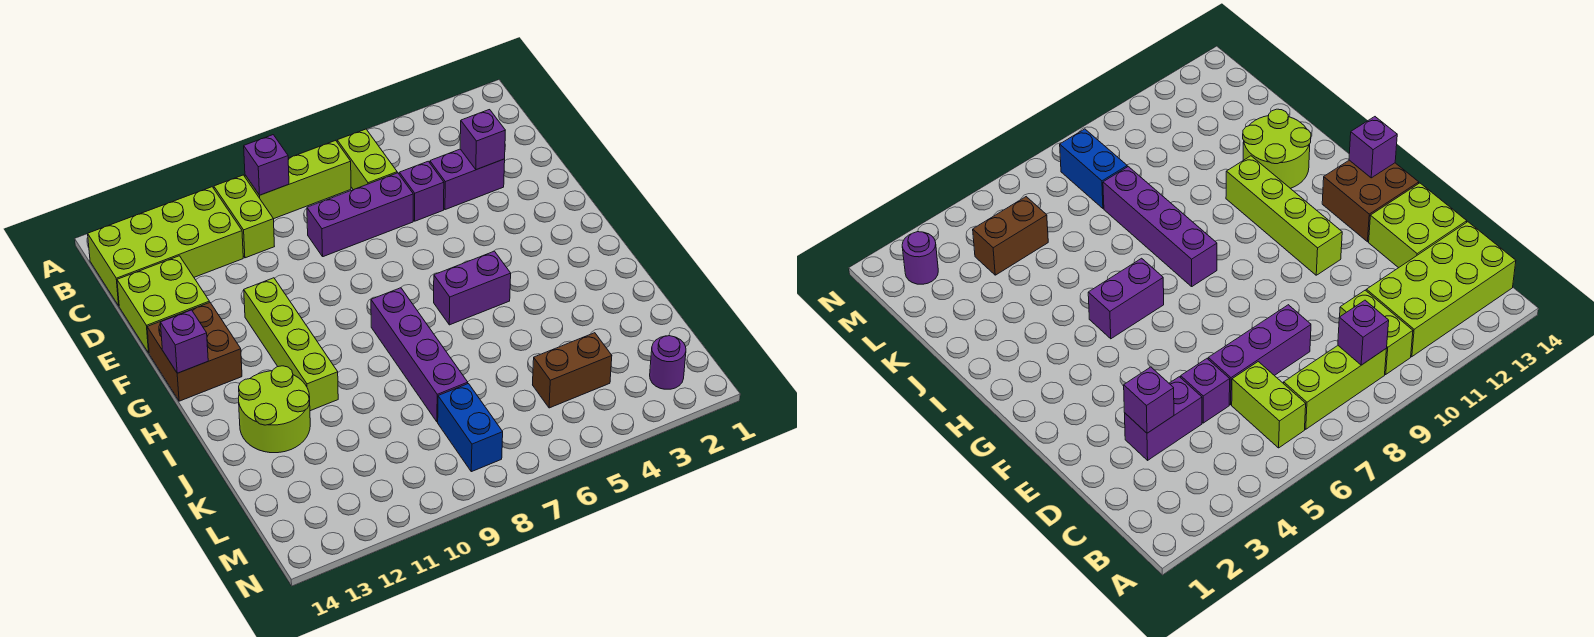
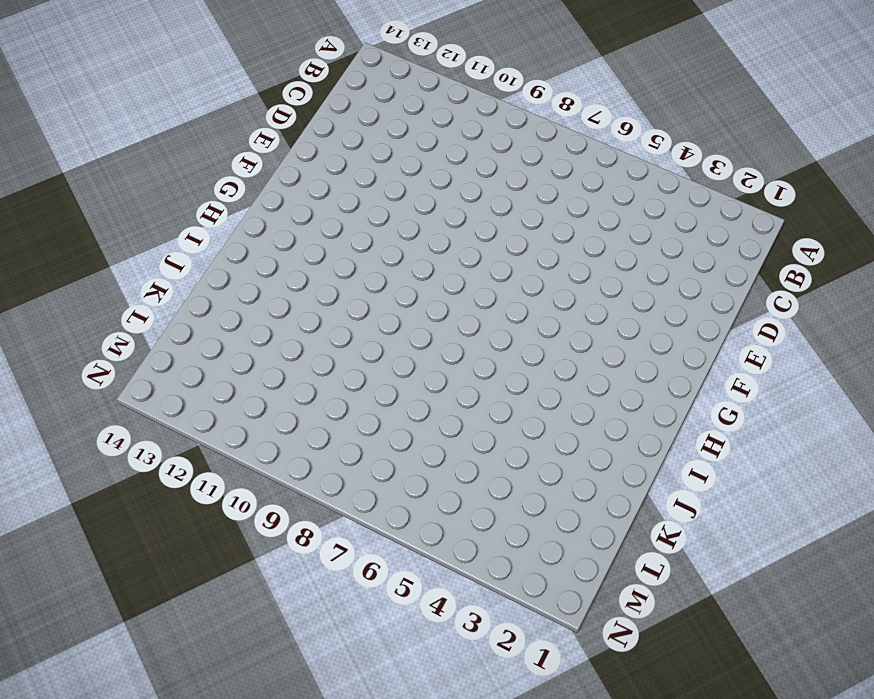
none -> lime brick B6:C6 level 1
none -> lime brick B7:B9 level 1
none -> lime brick B10:C10 level 1

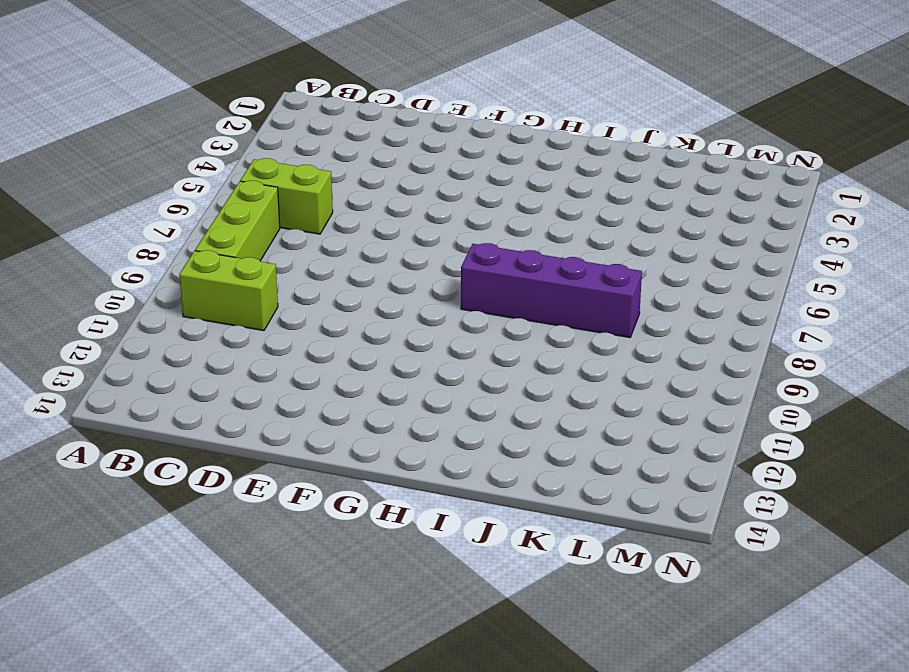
none -> lime brick B11:C14 level 1
none -> purple brick D3:D4 level 1
none -> purple brick D5 level 1

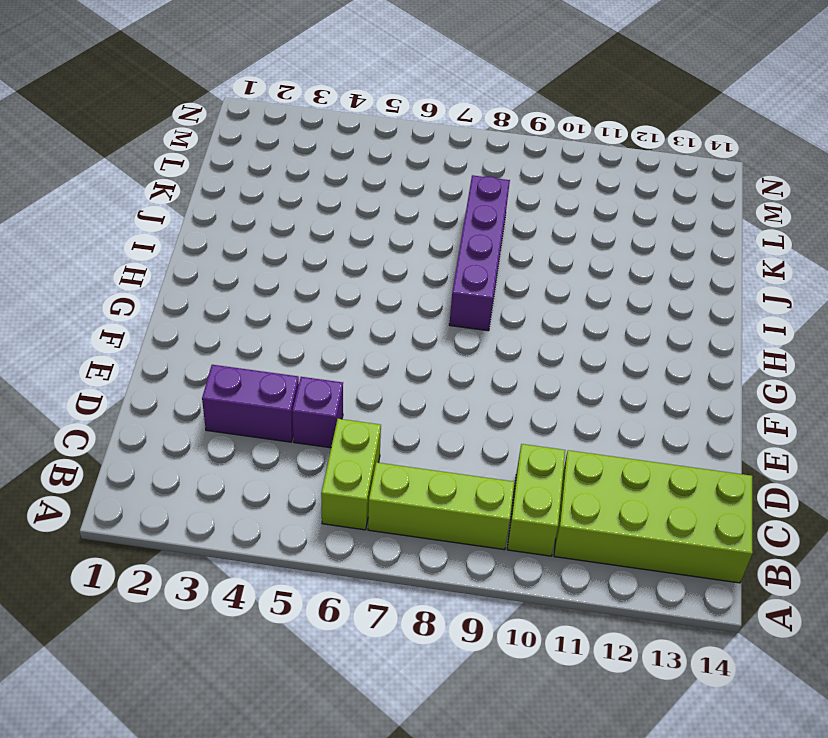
none -> purple brick D6:D8 level 1
none -> lime brick D13:E14 level 1
none -> lime brick F11:I11 level 1

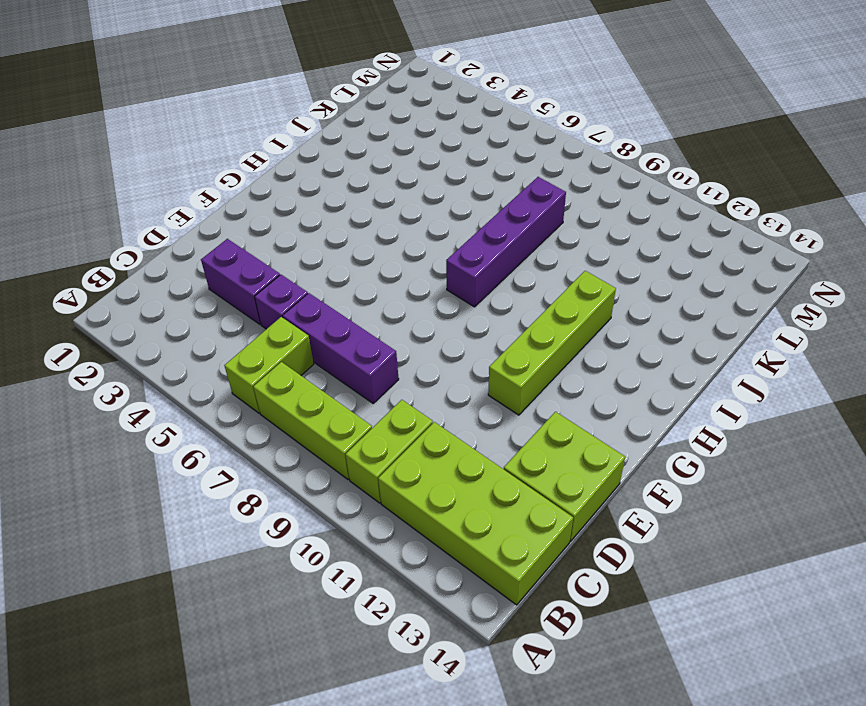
none -> brown brick F13:G14 level 1
none -> purple brick H5:H6 level 1
none -> lime round brick I12:J13 level 1

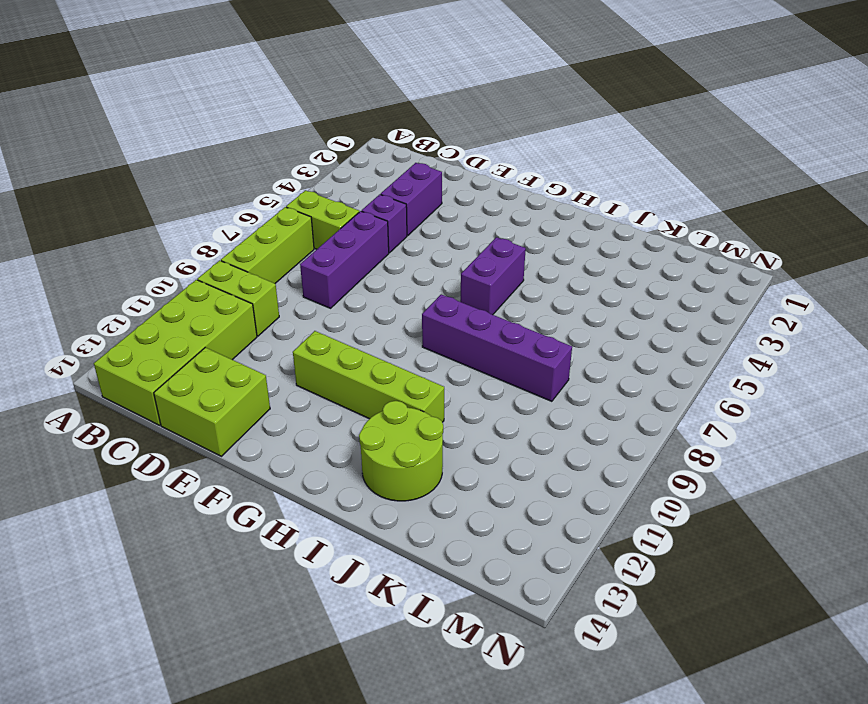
none -> brown brick F13:G14 level 1
none -> brown brick L4:L5 level 1
none -> blue brick L8:M8 level 1

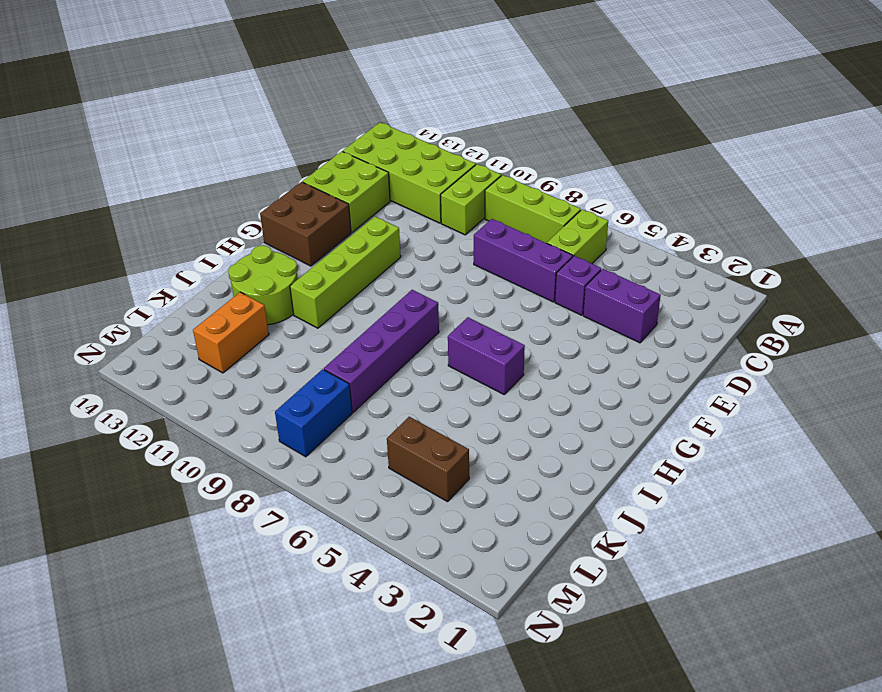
orange brick K12:L12 level 1 -> none
none -> purple round brick M2 level 1
none -> purple brick B9 level 2
none -> purple brick D3 level 2

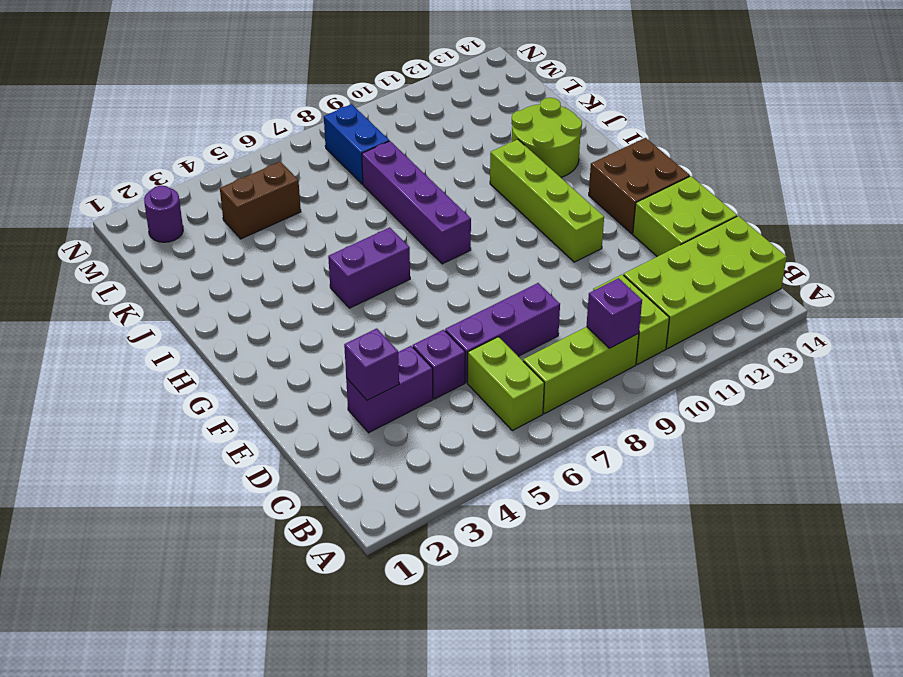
none -> purple brick G14 level 2

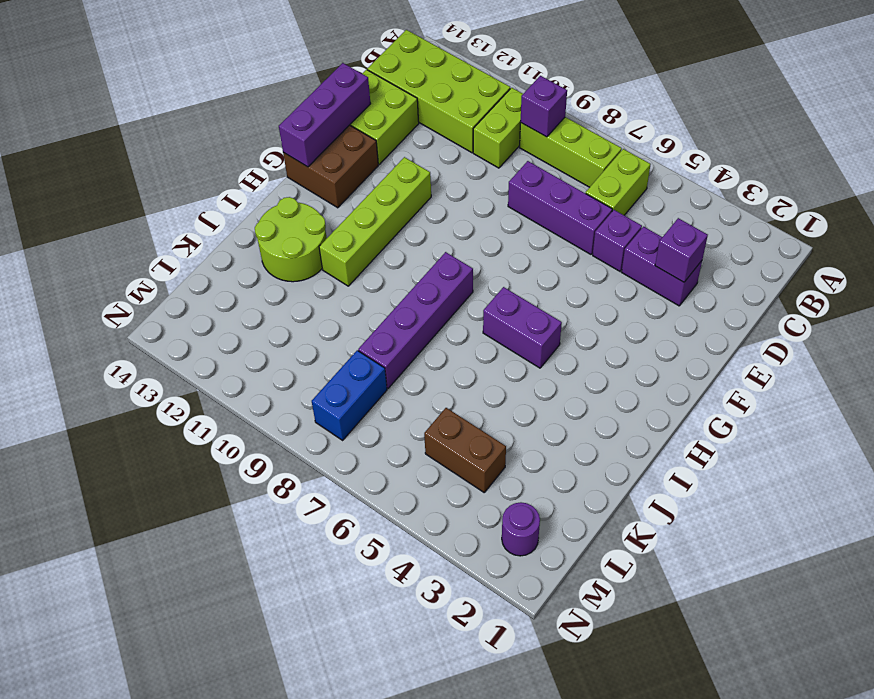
purple brick E14:G14 level 2 -> purple brick G14 level 2

